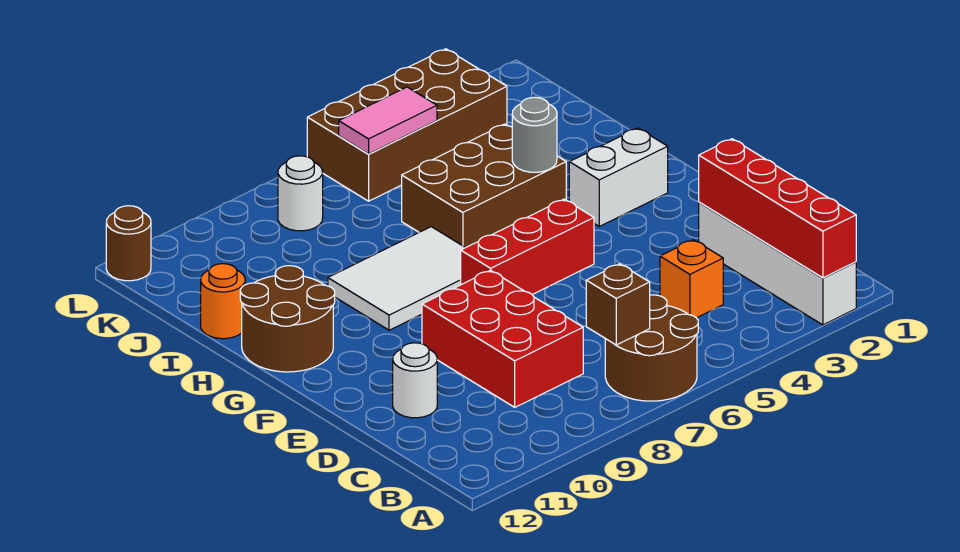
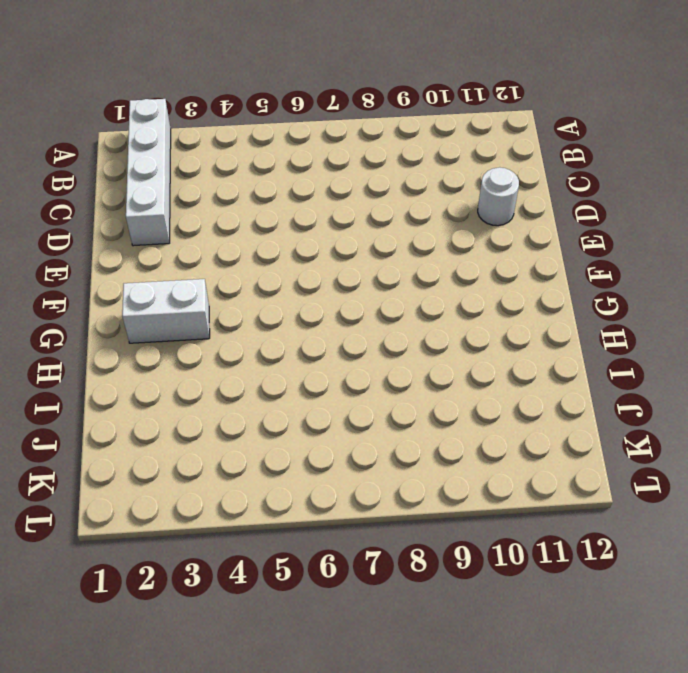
none -> brown round brick A6:B7 level 1
none -> orange brick C4 level 1
none -> red brick C8:E9 level 1

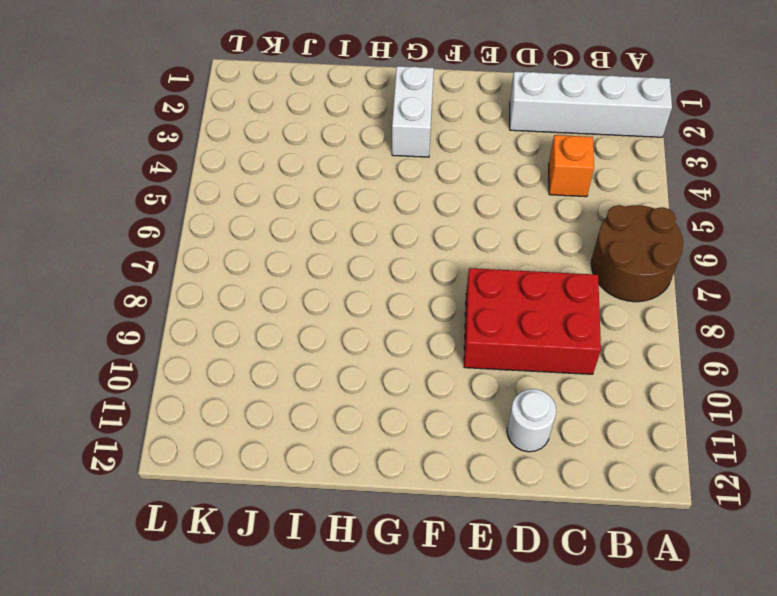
none -> red brick F5:F7 level 1
none -> white tile G7:H9 level 1
none -> brown round brick G11:H12 level 1

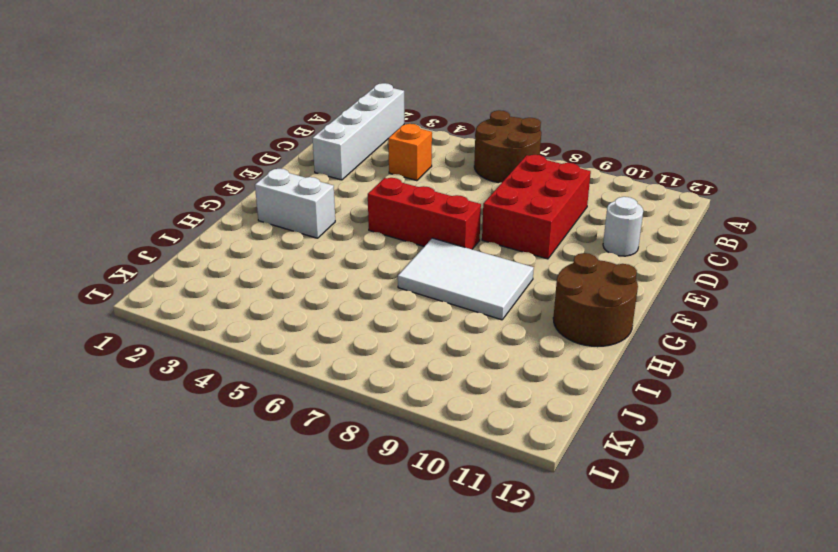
none -> brown brick H4:I6 level 1
none -> orange round brick I12 level 1
none -> brown brick K3:L6 level 1

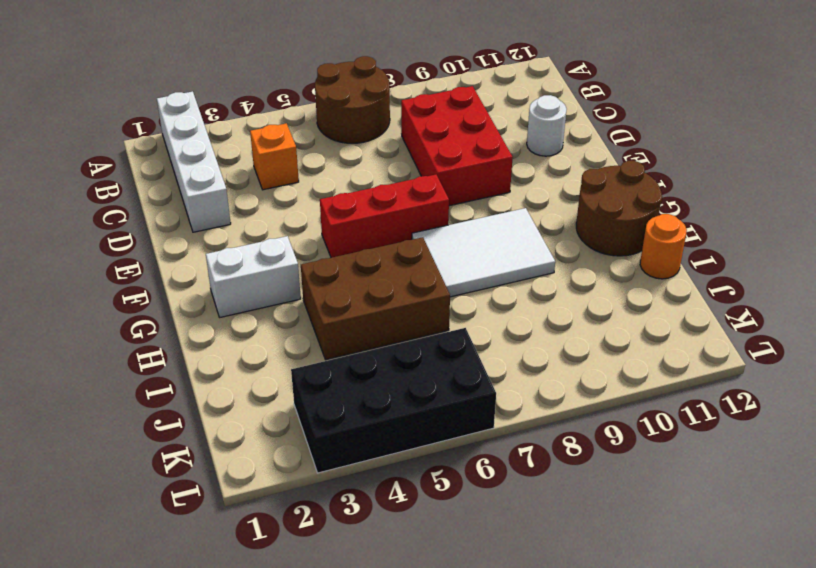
black brick K3:L6 level 1 -> brown brick K3:L6 level 1
none -> white round brick K8 level 1
none -> brown round brick L12 level 1
none -> red brick A2:D2 level 2

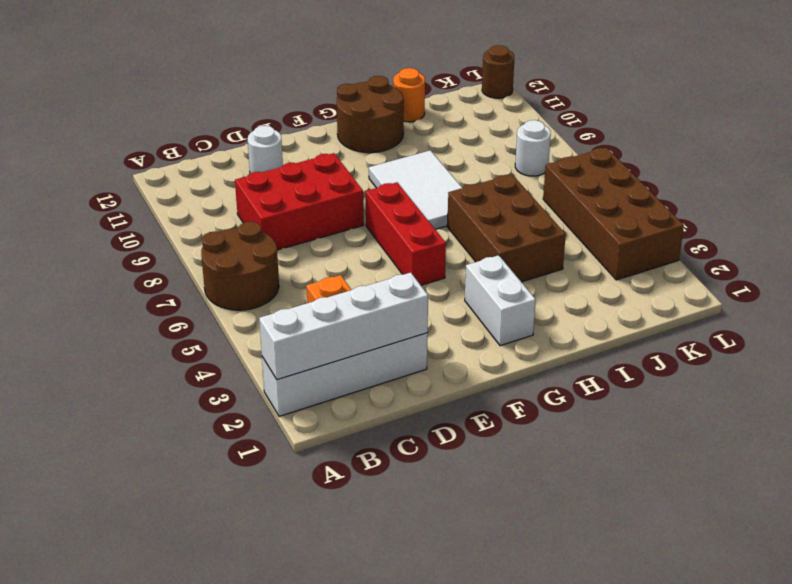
white brick A2:D2 level 2 -> red brick A2:D2 level 2
none -> brown brick B7 level 2
none -> grey round brick H4 level 2
none -> pink tile K5:K6 level 2

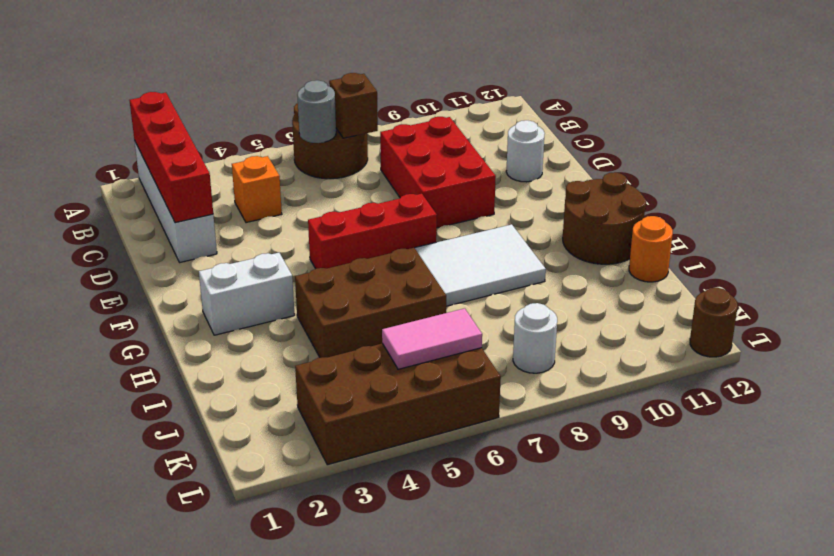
grey round brick B6 level 2 -> grey round brick H4 level 2

